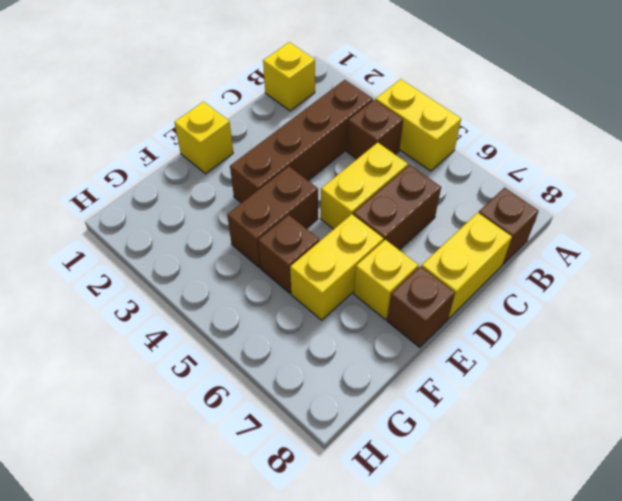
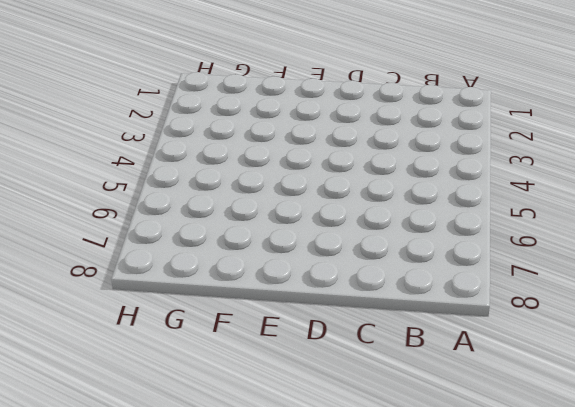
none -> yellow brick A4:A5 level 1
none -> yellow brick B1 level 1
none -> brown brick B3:E3 level 1

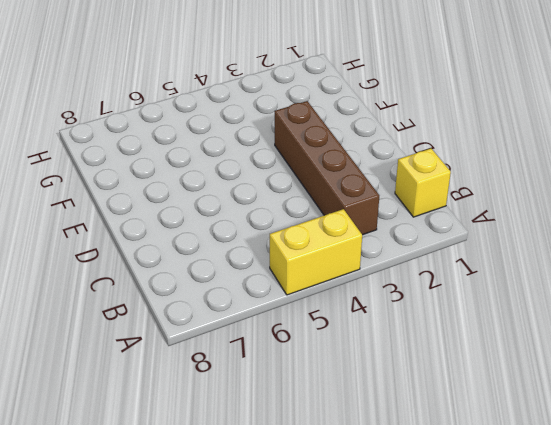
none -> brown brick B4 level 1
none -> brown brick B8 level 1
none -> yellow brick C5:D5 level 1

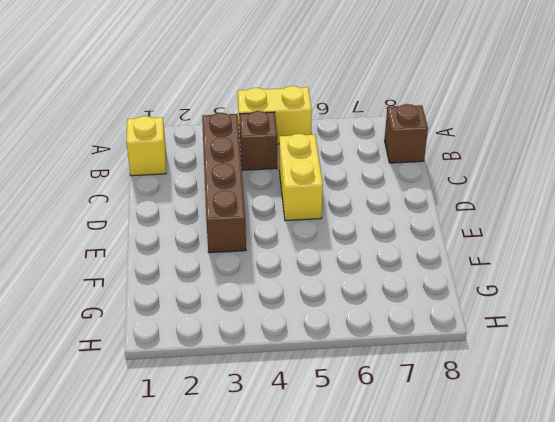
none -> brown brick C6:D6 level 1
none -> yellow brick C8:D8 level 1
none -> yellow brick E1 level 1

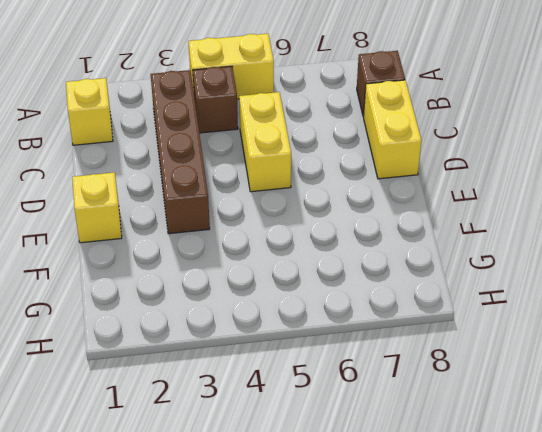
none -> brown brick C6:D6 level 1
none -> brown brick E4:F4 level 1
none -> yellow brick E6:F6 level 1

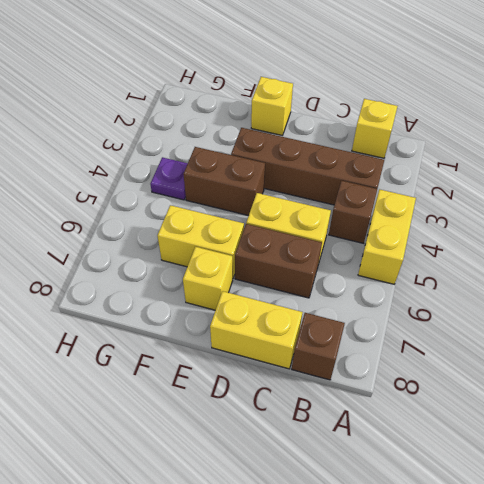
purple plate G4 level 1 -> none
none -> brown brick E8 level 1
none -> brown brick F5 level 1

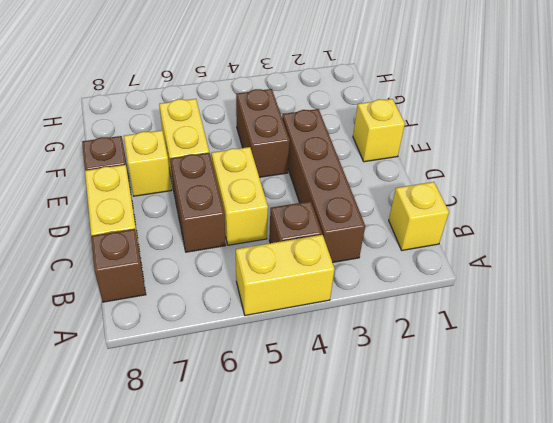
none -> brown brick F5 level 1

